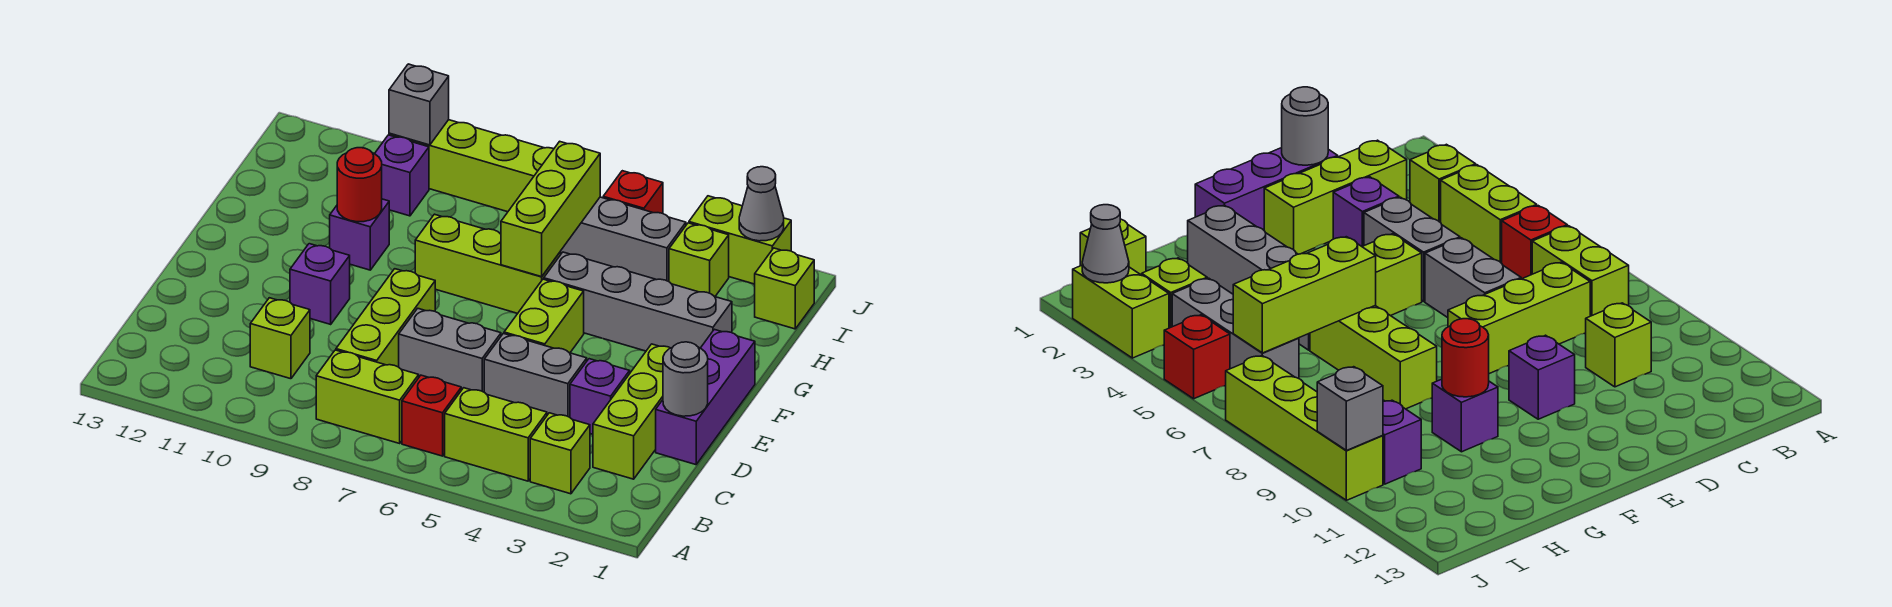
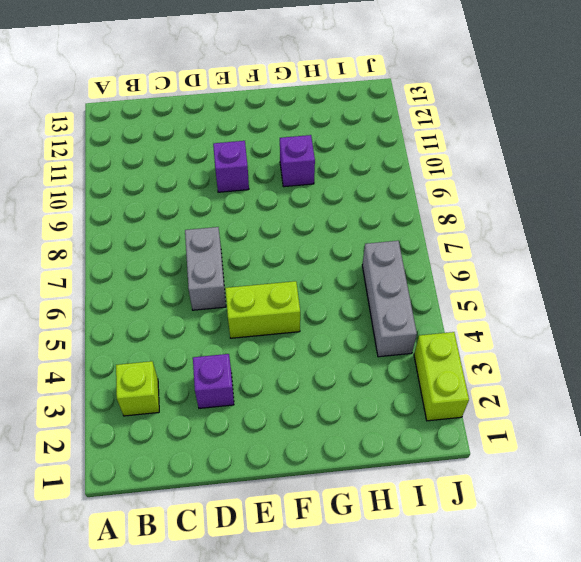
none -> lime brick B4:B5 level 1
none -> red brick B6 level 1
none -> lime brick B7:B8 level 1

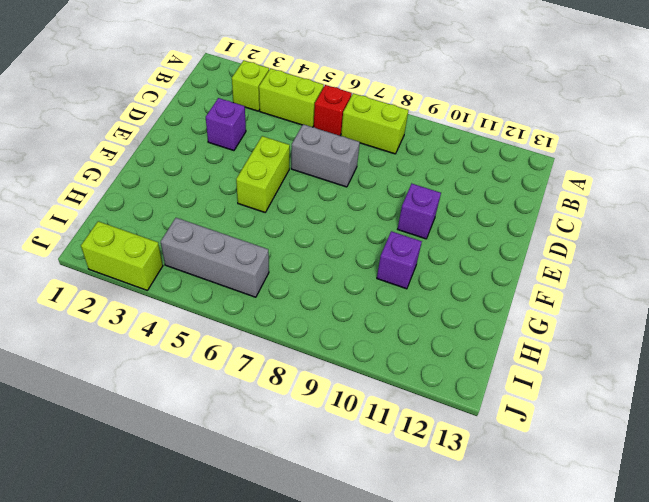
none -> lime brick C2:E2 level 1
none -> lime brick C8:E8 level 1
none -> lime brick C10 level 1

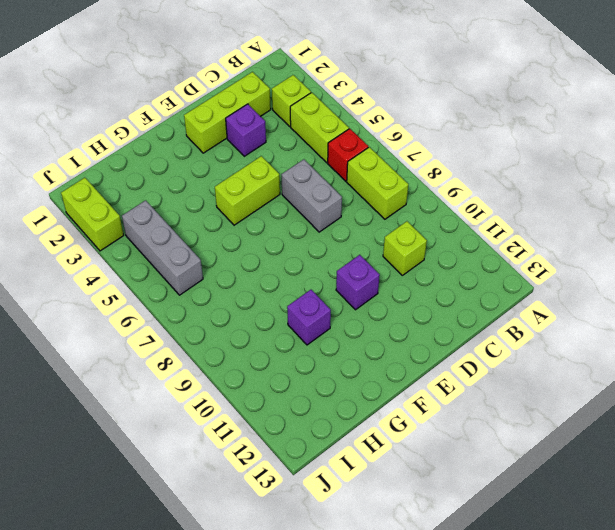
none -> lime brick C8:E8 level 1
none -> purple brick D1:F1 level 1
none -> grey brick D4:D5 level 1

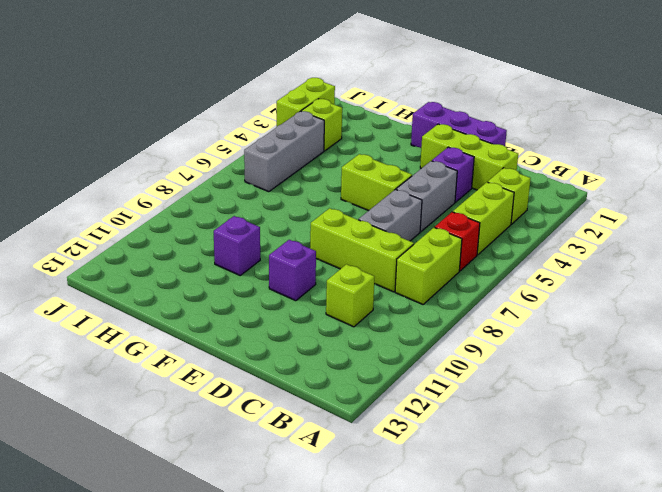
none -> grey brick G2:G5 level 1
none -> lime brick G6:G8 level 1
none -> lime brick I1 level 1

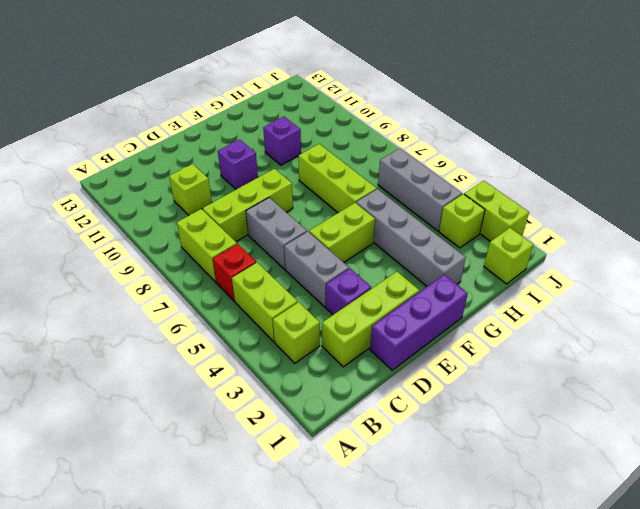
none -> purple brick I10 level 1
none -> red brick J5 level 1
none -> lime brick J7:J10 level 1

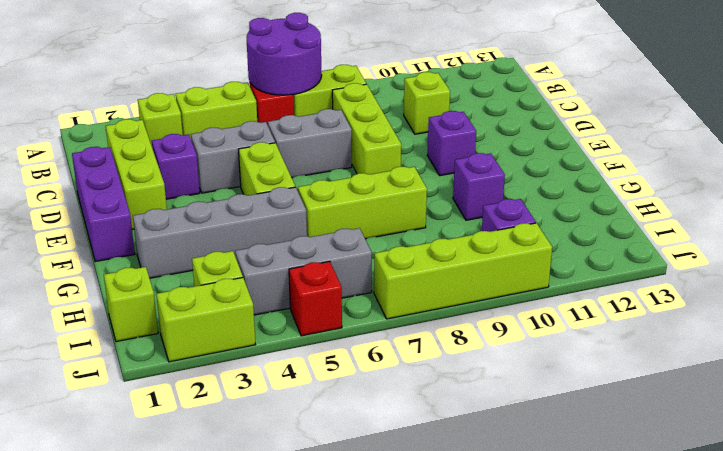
purple round brick A6:B7 level 2 -> none
none -> grey round brick D1 level 2
none -> lime brick G6:I6 level 2
none -> red round brick G10 level 2

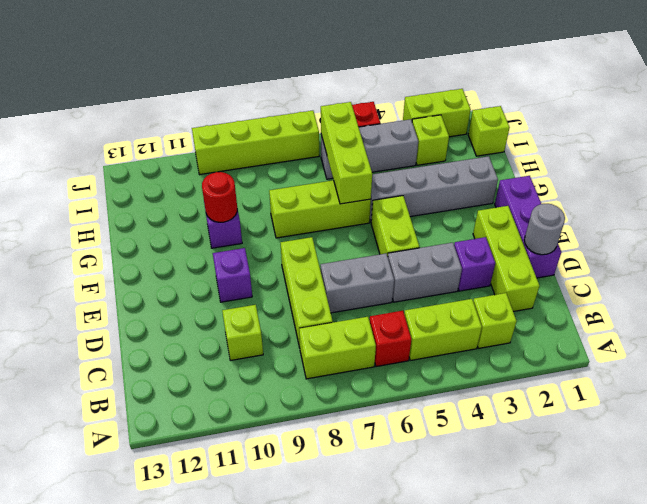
none -> purple brick I10 level 1
none -> grey cone J2 level 2
none -> grey brick J10 level 2

